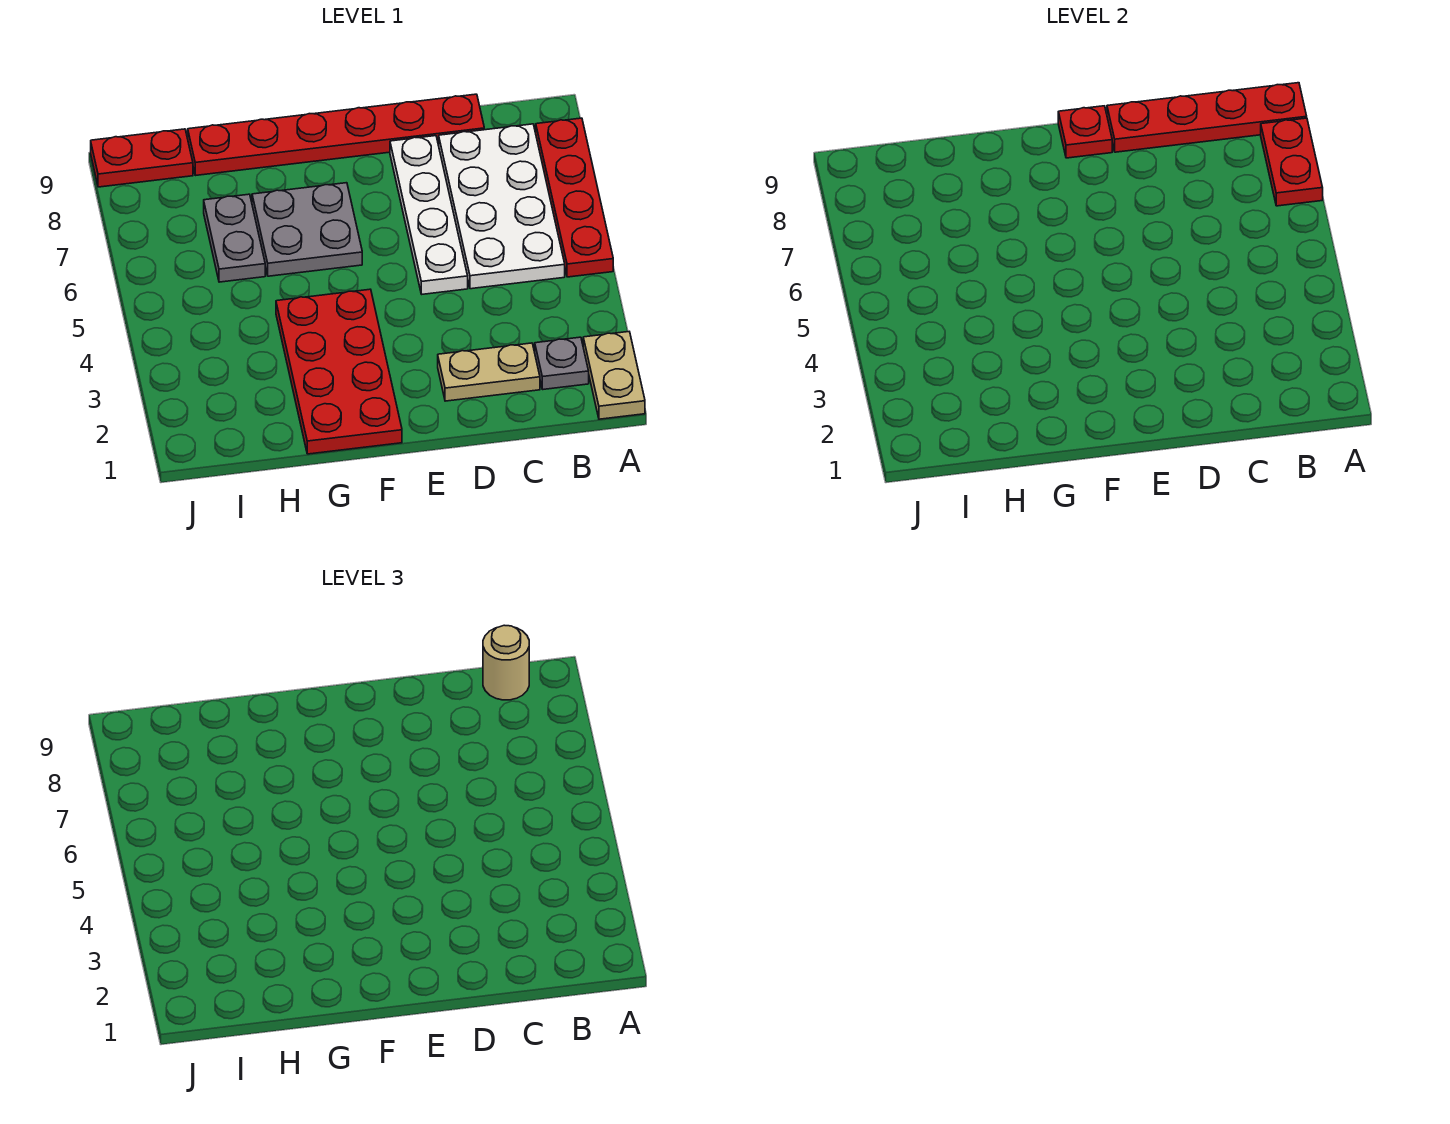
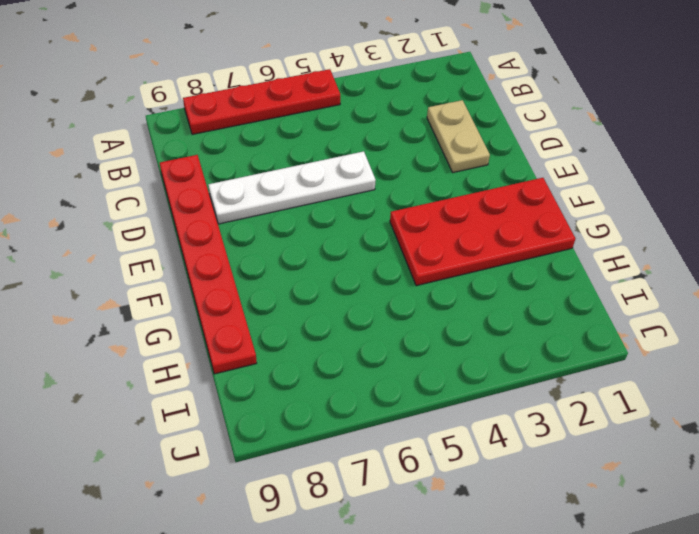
none -> tan plate A1:A2 level 1
none -> grey plate B2 level 1
none -> white plate B5:C8 level 1

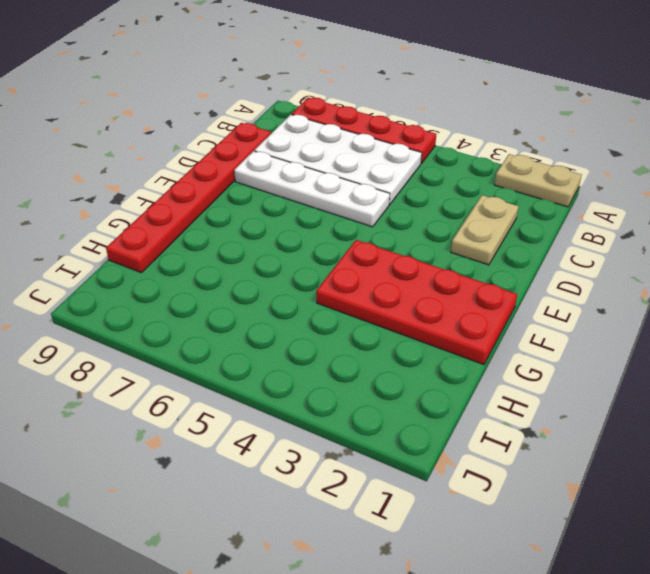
none -> grey plate B2 level 1
none -> grey plate F6:G7 level 1
none -> grey plate H6:H7 level 1

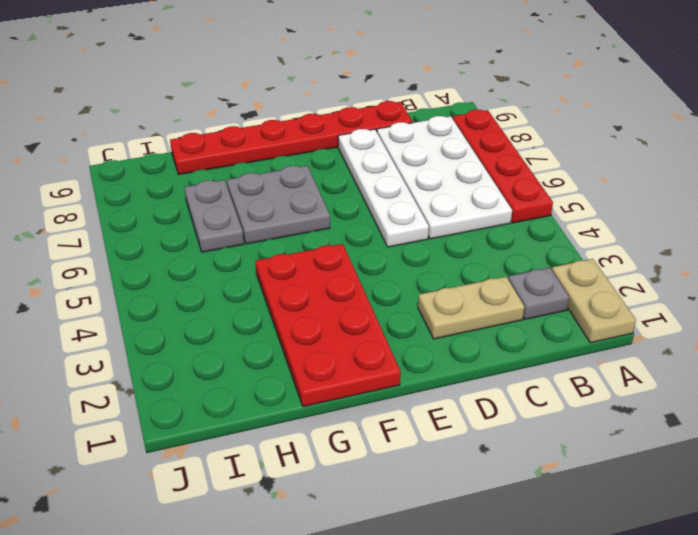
none -> red plate I9:J9 level 1
none -> red plate A7:A8 level 2
none -> red plate A9:D9 level 2

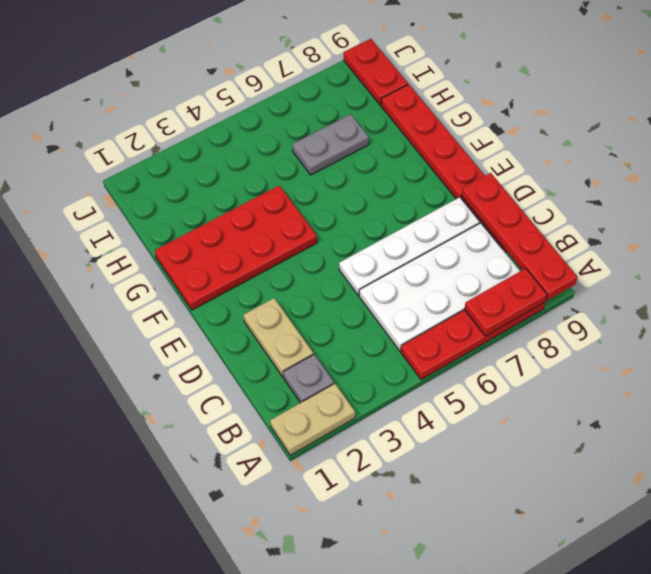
none -> grey plate F6:G7 level 1
none -> red plate E9 level 2
none -> tan round brick B9 level 3

